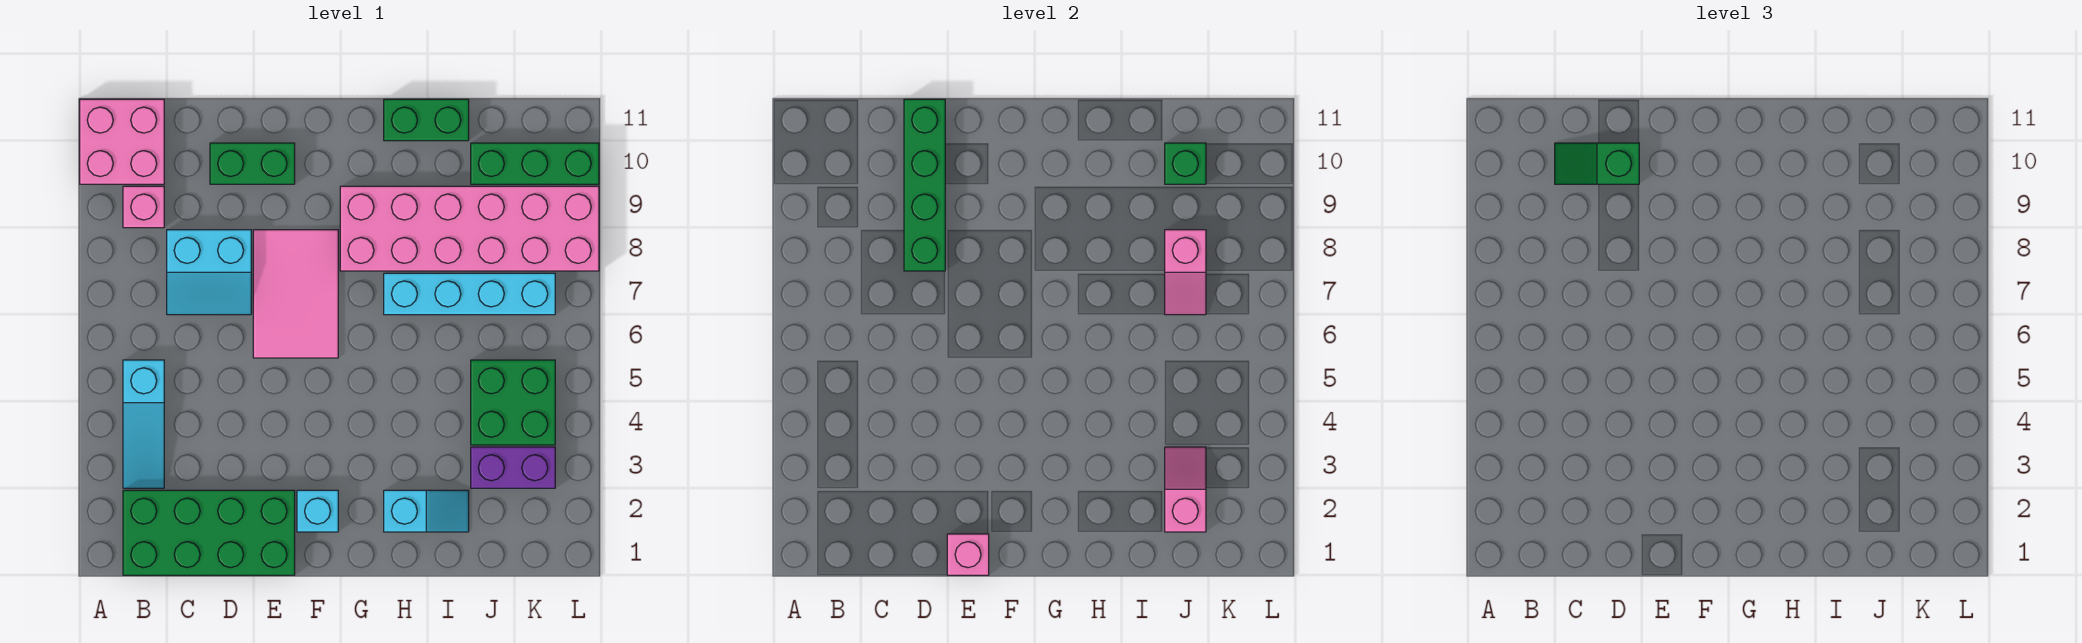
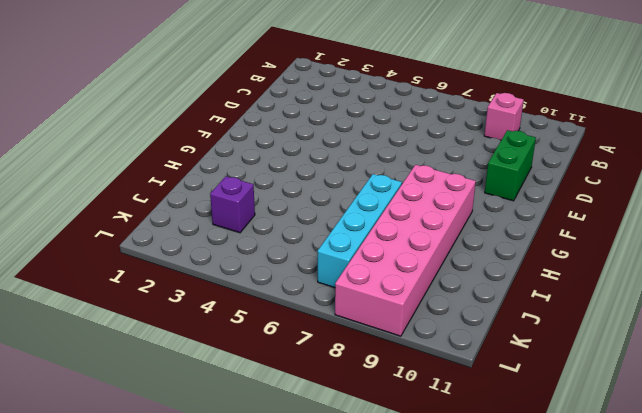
purple brick J3 level 1 -> purple brick J3:K3 level 1
none -> pink brick A10:B11 level 1
none -> green brick B1:E2 level 1
none -> cyan slope B3:B5 level 1 top 5

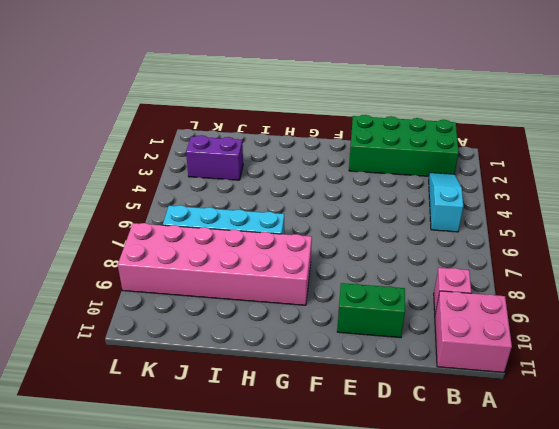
none -> cyan slope C7:D8 level 1 top 8
none -> pink tile E6:F8 level 1
none -> cyan brick F2 level 1

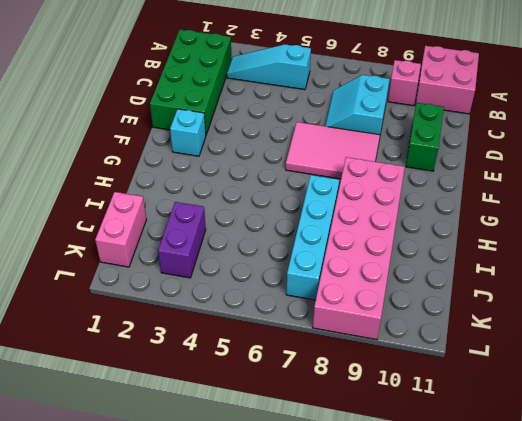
pink brick J1:K1 level 1 -> none
none -> cyan slope H2:I2 level 1 top H
none -> green brick H11:I11 level 1
none -> green brick J4:K5 level 1

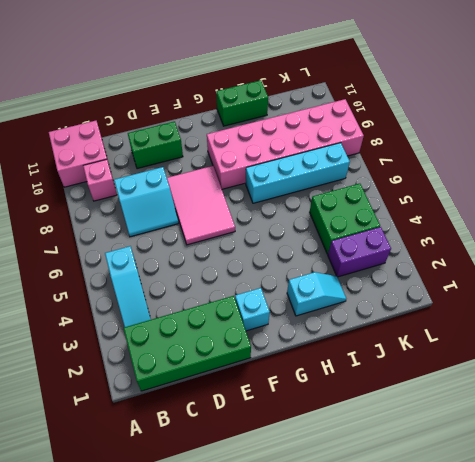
none -> green brick J10:L10 level 1
none -> green brick D8:D11 level 2
none -> pink brick E1 level 2

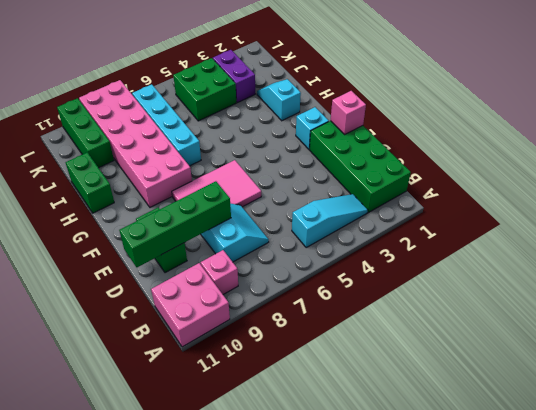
none -> pink slope J2:J3 level 2 top 2
none -> pink slope J7:J8 level 2 top 8
none -> green brick J10 level 2

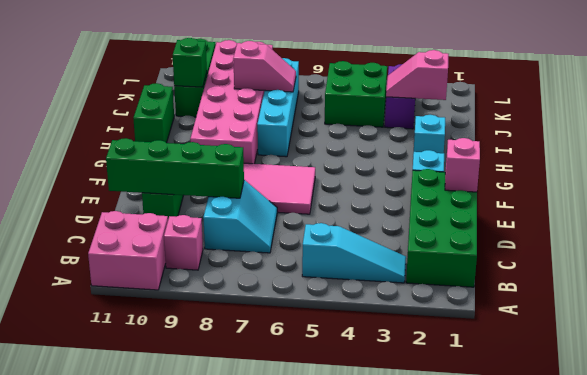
none -> green slope C10:D10 level 3 top D

